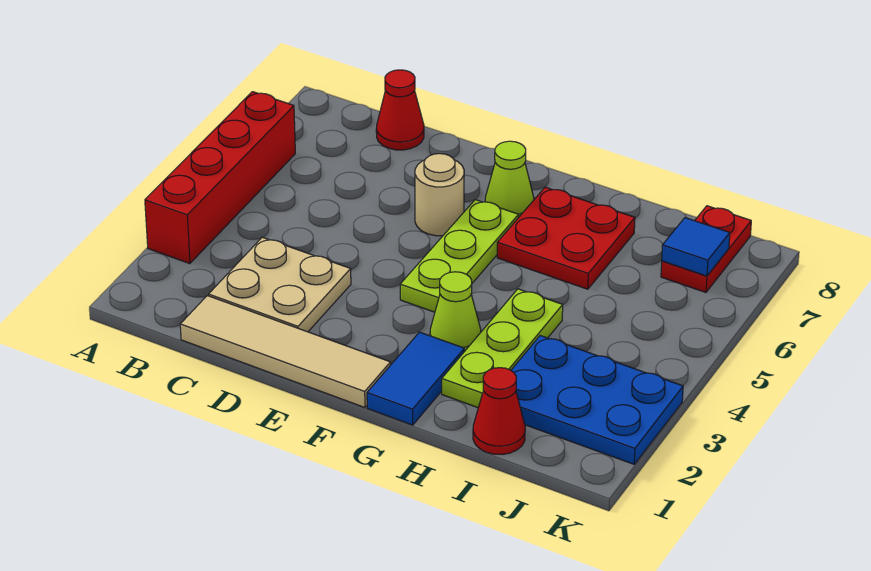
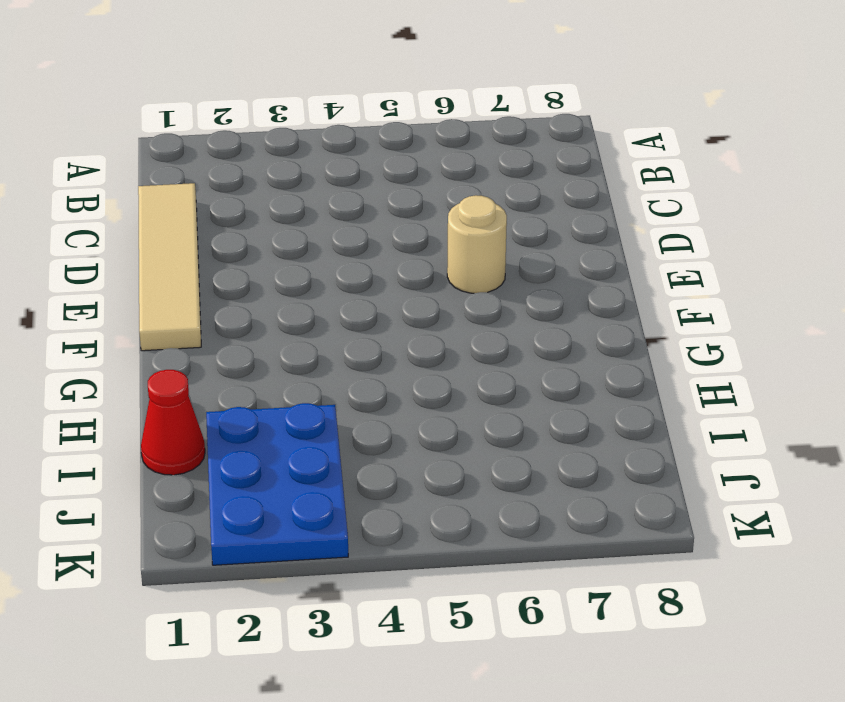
none -> red brick A3:A6 level 1
none -> tan plate C2:D3 level 1
none -> red cone C8 level 1

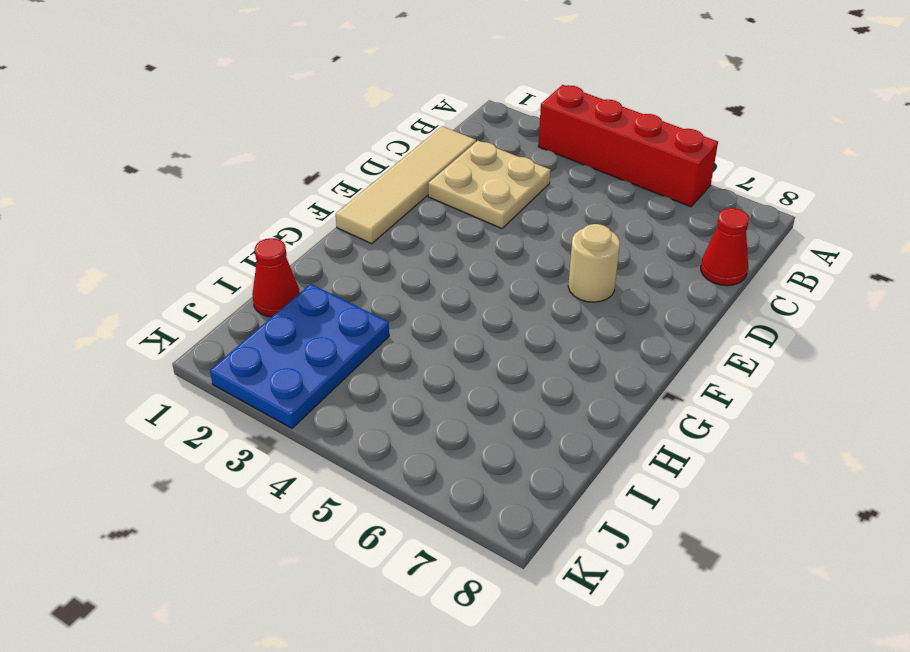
none -> lime plate F4:F6 level 1
none -> lime cone F7 level 1
none -> blue tile G1:G2 level 1

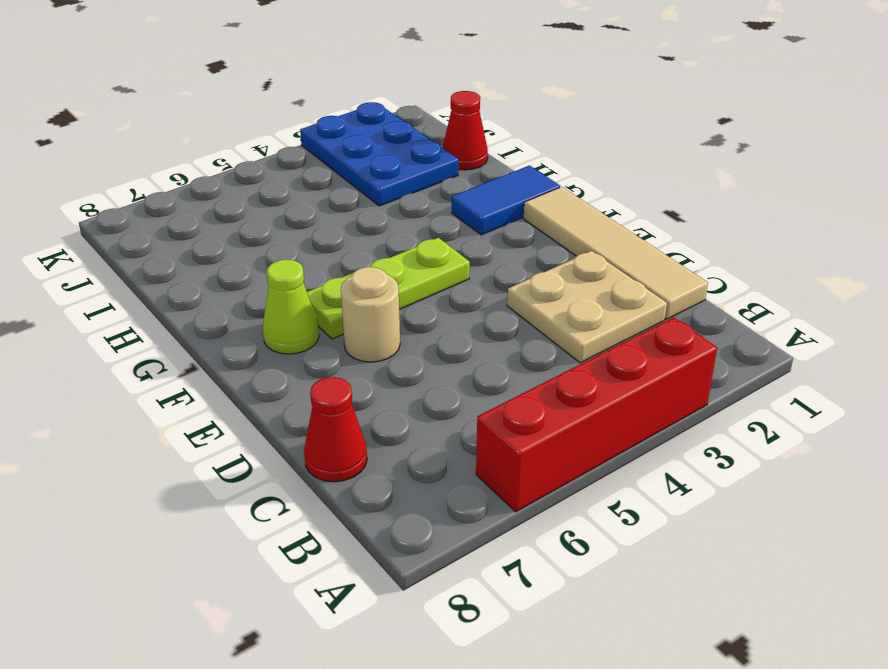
none -> lime cone G3 level 1
none -> red plate G6:H7 level 1
none -> lime plate H2:H4 level 1

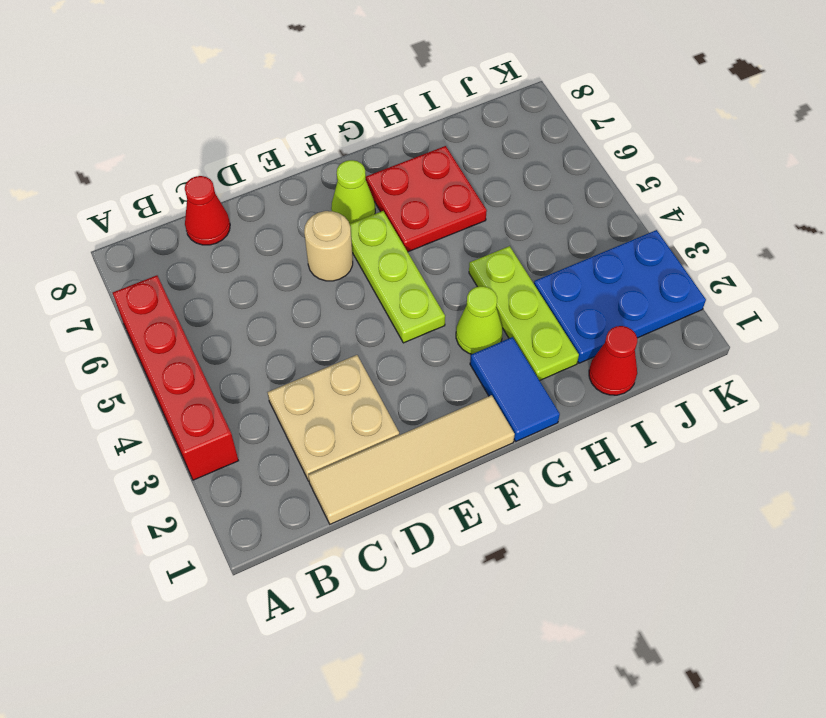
none -> red plate J7:J8 level 1
none -> blue tile J7 level 2

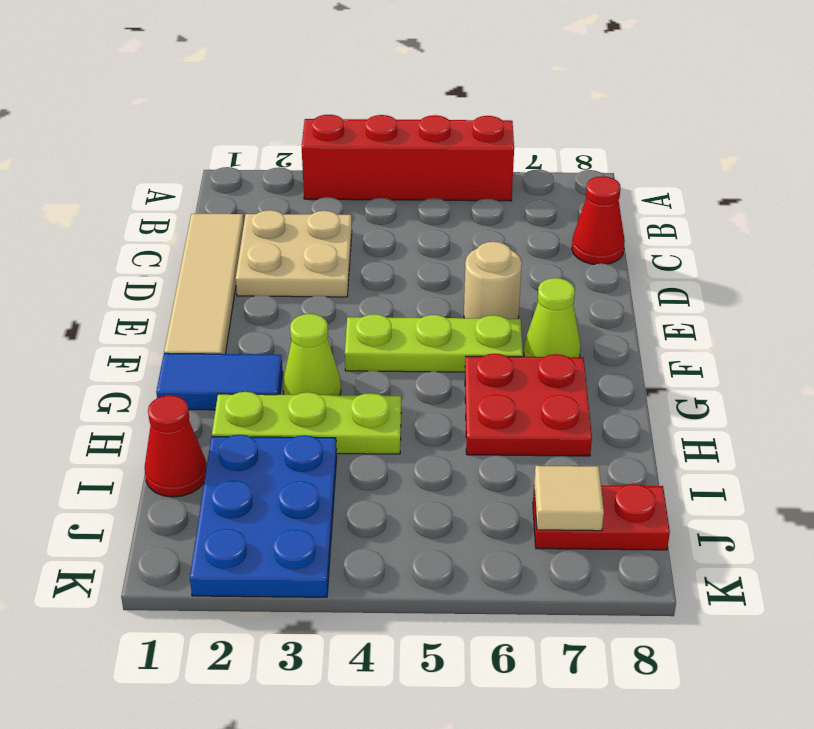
tan tile J7 level 2 -> blue tile J7 level 2

